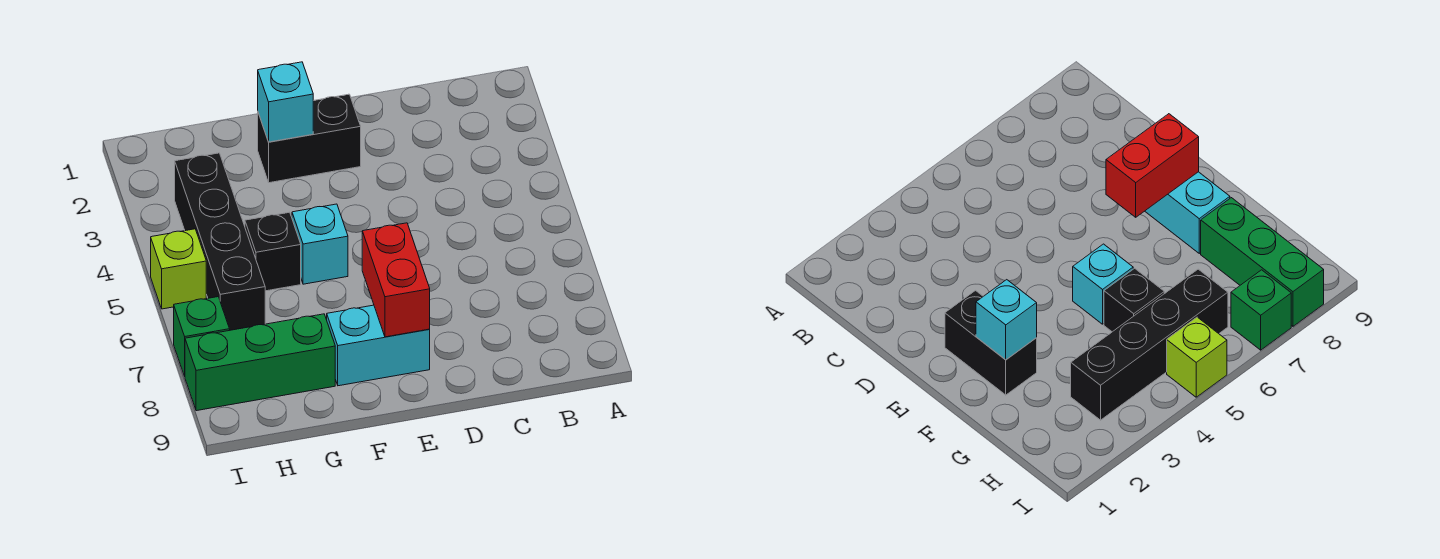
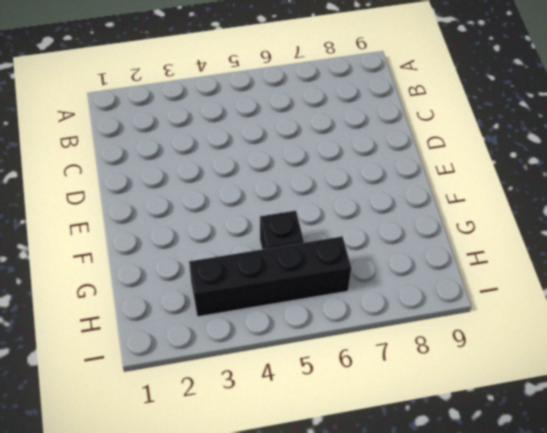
none -> black brick E2:F2 level 1
none -> cyan brick E8:F8 level 1

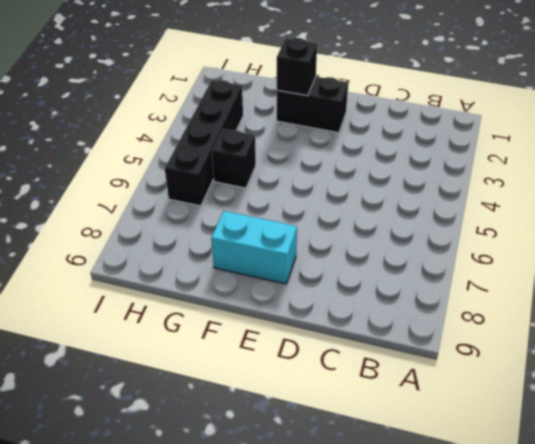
black brick F2 level 2 -> cyan brick F2 level 2
none -> cyan brick F5 level 1
none -> green brick G8:I8 level 1

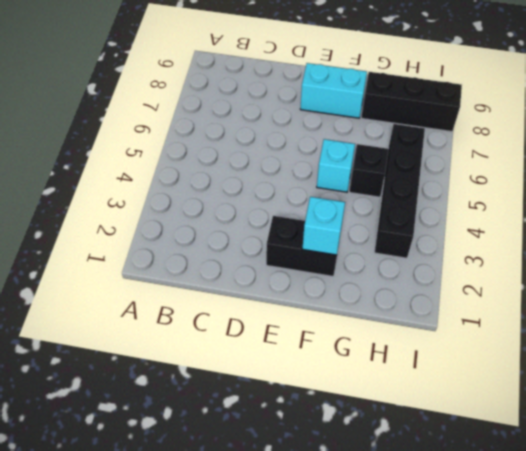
black brick G8:I8 level 1 -> green brick G8:I8 level 1
none -> lime brick I5 level 1
none -> green brick I7 level 1

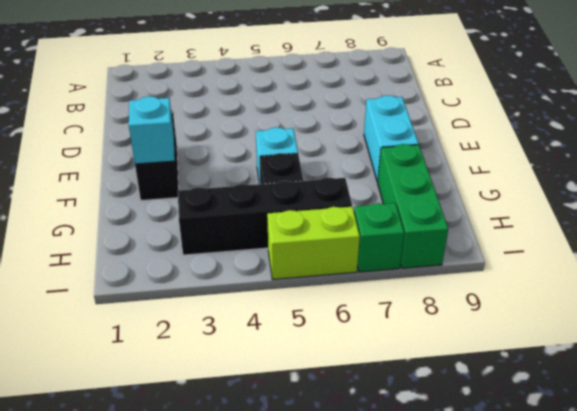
lime brick I5:I6 level 1 -> lime brick I5 level 1
none -> red brick E7:E8 level 2

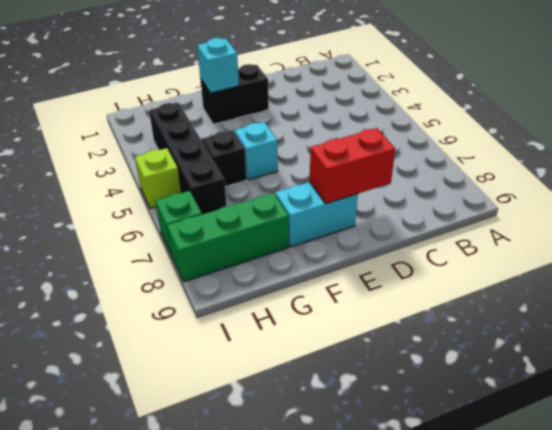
red brick D8:E8 level 2 -> red brick E7:E8 level 2

